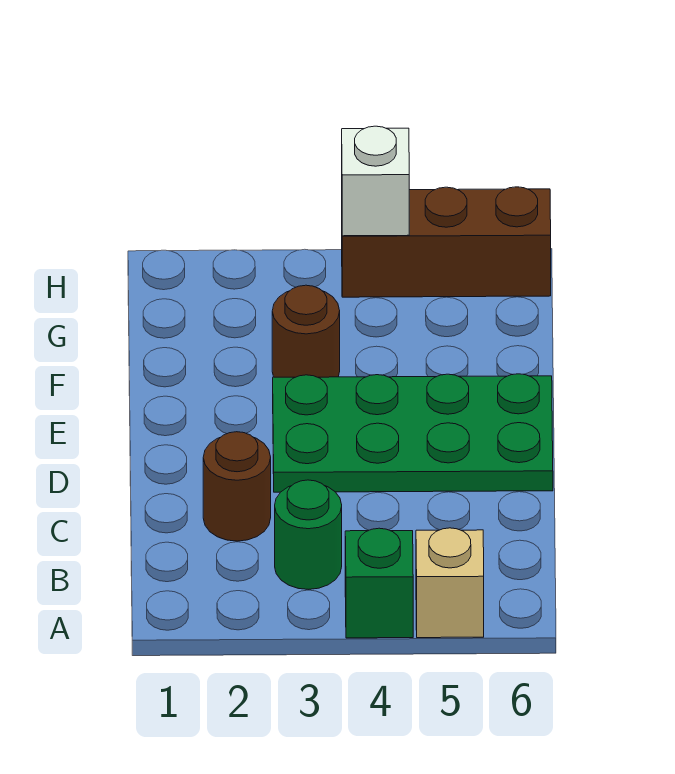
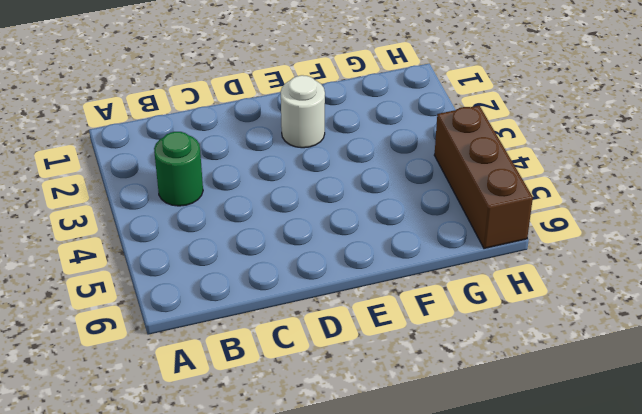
white round brick E2 level 1 -> none
none -> green brick A4 level 1
none -> tan brick A5 level 1

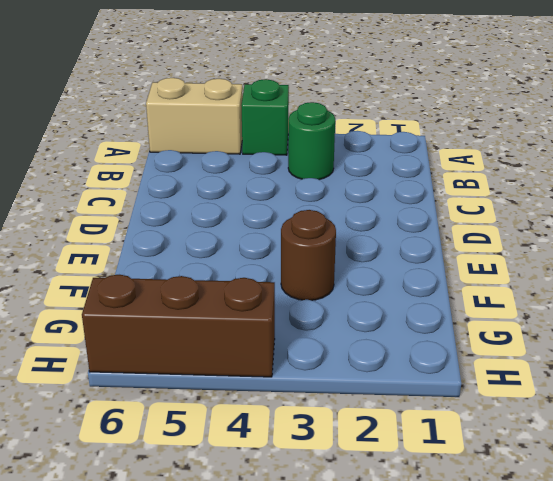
tan brick A5:A6 level 1 -> tan brick A5 level 1
none -> brown round brick C2 level 1
none -> green plate D3:E6 level 1

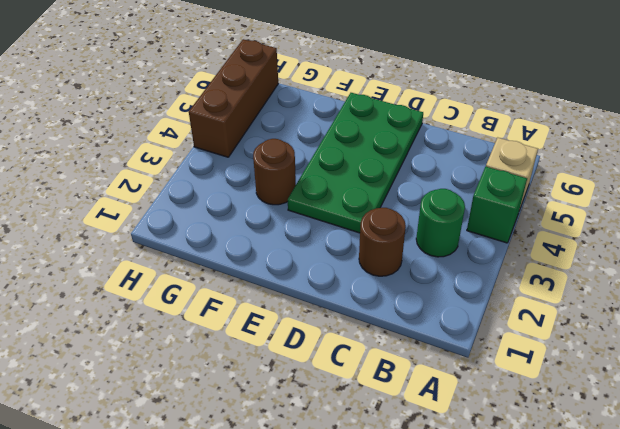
none -> white brick H4 level 2

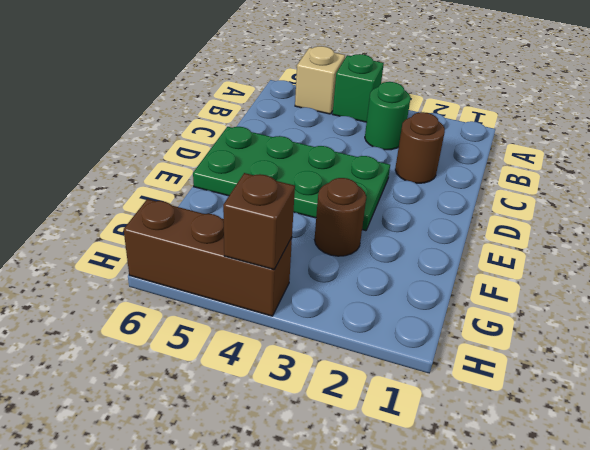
brown brick H4 level 2 -> white brick H4 level 2

